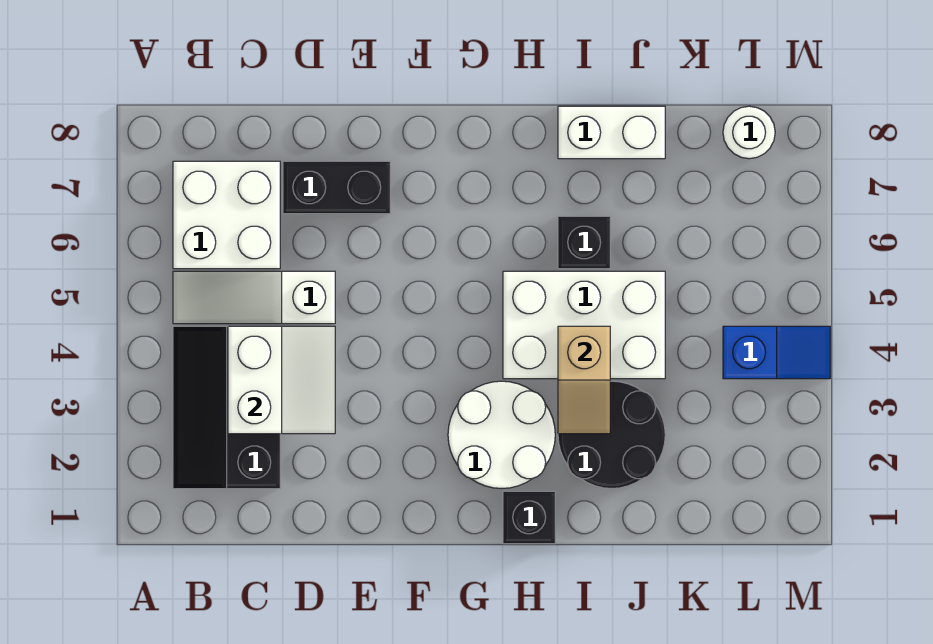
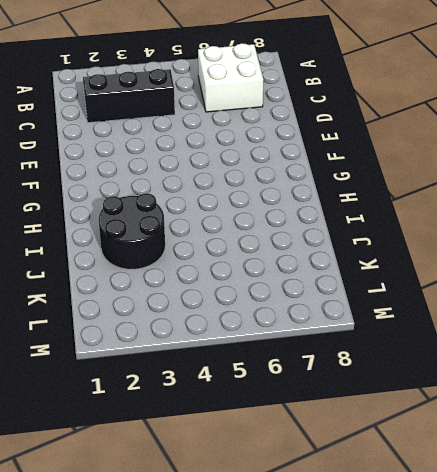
none -> white slope B5:D5 level 1 top D
none -> black brick D7:E7 level 1
none -> white round brick G2:H3 level 1

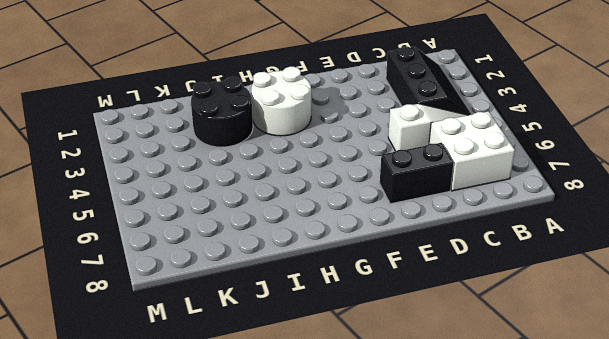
none -> black brick H1 level 1
none -> white brick H4:J5 level 1
none -> black brick I6 level 1

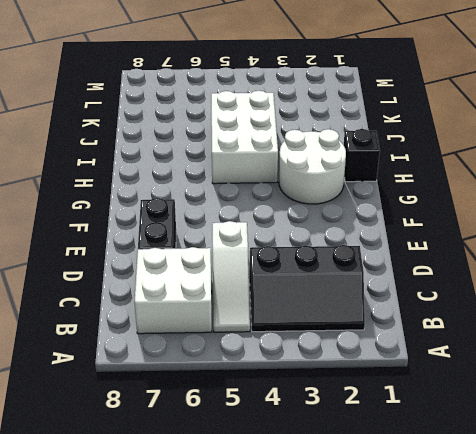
none -> black round brick I2:J3 level 1
none -> black brick I6 level 1
none -> white brick I8:J8 level 1

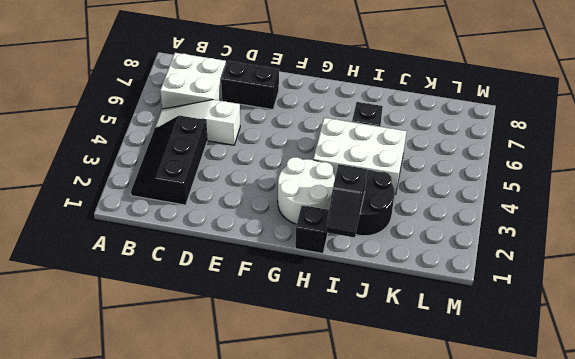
black slope I1:I2 level 2 top 2 -> none
none -> white brick I8:J8 level 1
none -> blue slope L4:M4 level 1 top L
none -> white round brick L8 level 1

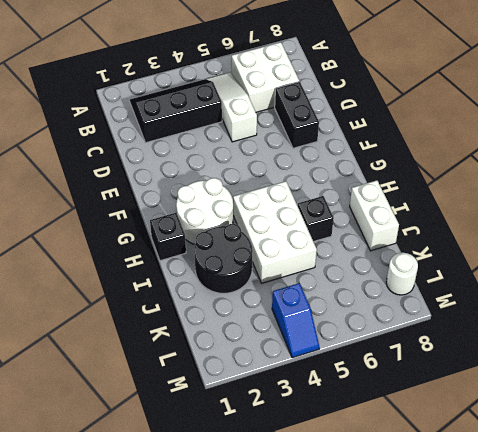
none -> white slope C3:D4 level 2 top C
none -> tan slope I3:I4 level 2 top 4

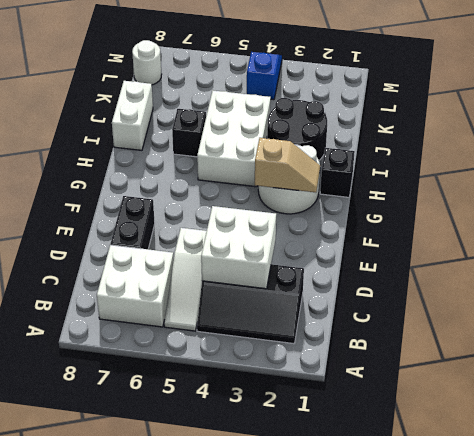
white brick C3:D4 level 2 -> white slope C3:D4 level 2 top C
tan slope G2:G3 level 2 top 3 -> tan slope I3:I4 level 2 top 4

